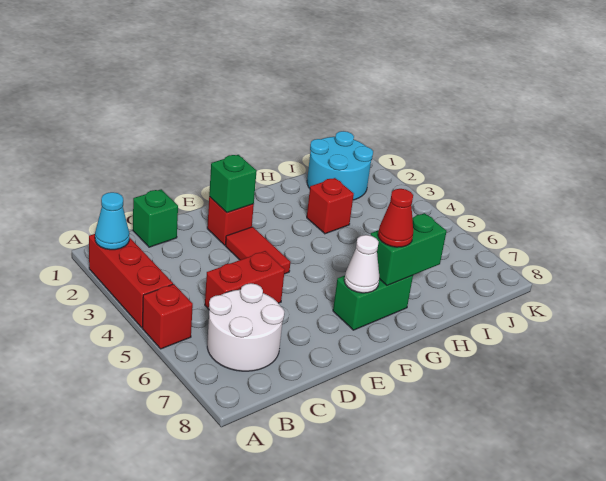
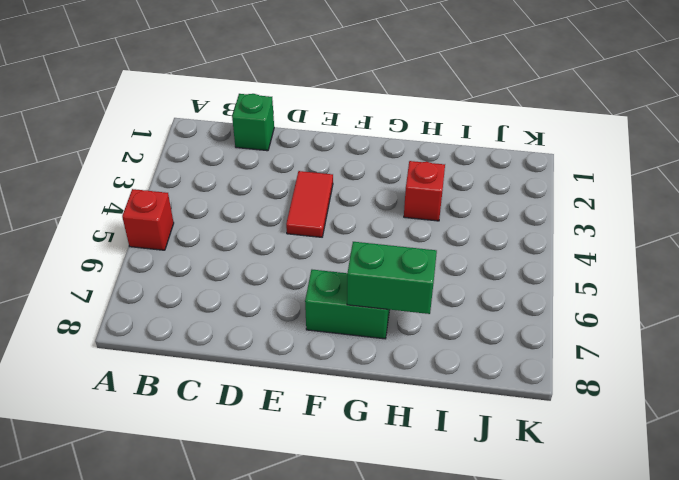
none -> red brick A2:A4 level 1
none -> white round brick B6:C7 level 1
none -> red brick C5:D5 level 1

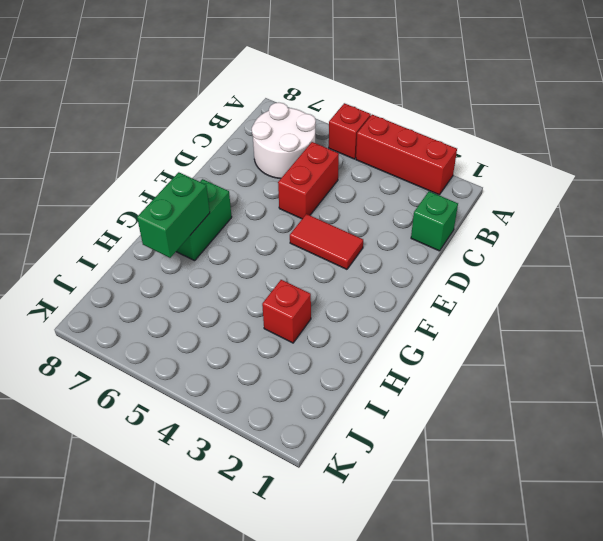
none -> red brick E2 level 1
none -> cyan round brick I1:J2 level 1
none -> cyan cone A2 level 2

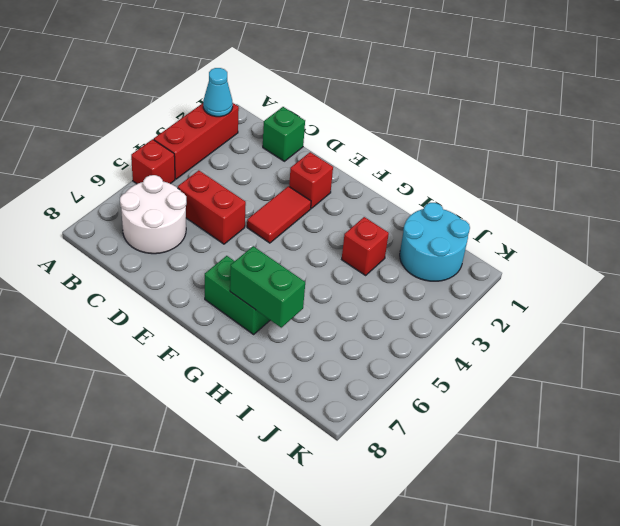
none -> green brick E2 level 2
none -> white cone F7 level 2
none -> red cone G7 level 3

